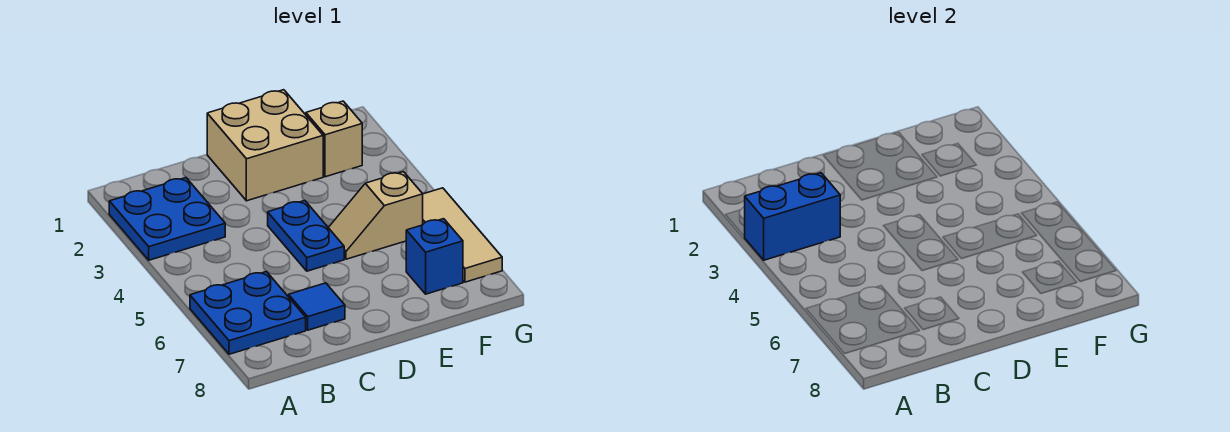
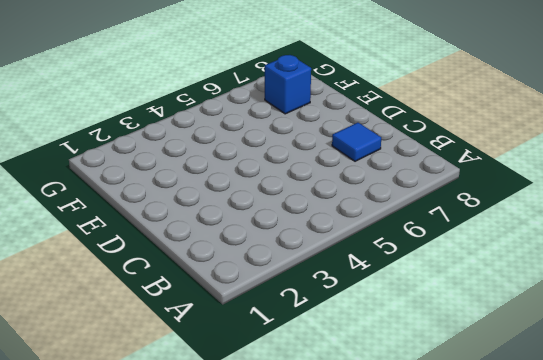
none -> blue plate A2:B3 level 1
none -> blue plate A6:B7 level 1

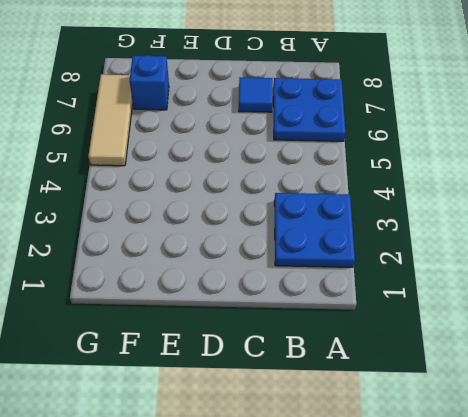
none -> tan brick D1:E2 level 1
none -> blue plate D4:D5 level 1

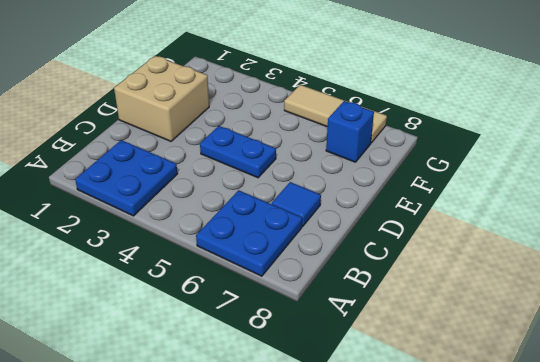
none -> tan slope E5:F5 level 1 top F
none -> tan brick F2 level 1

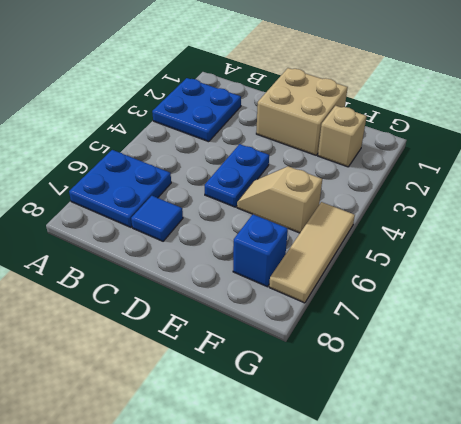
none -> blue brick A3:B3 level 2

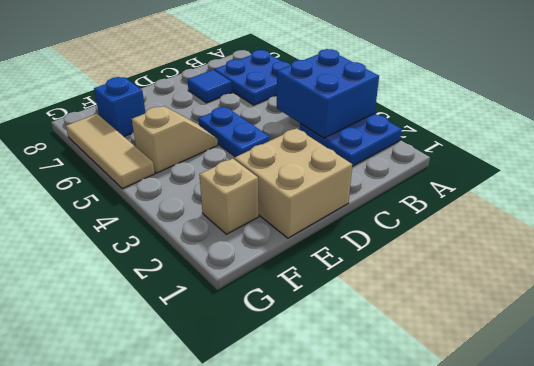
blue brick A3:B4 level 2 -> blue brick A3:B3 level 2

